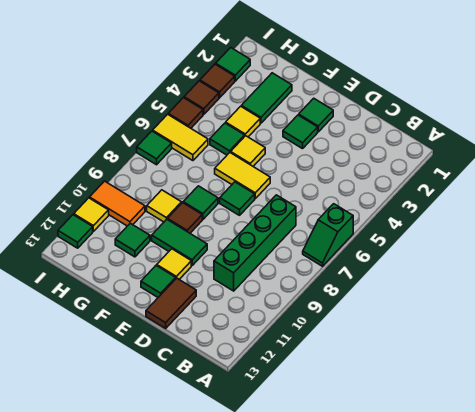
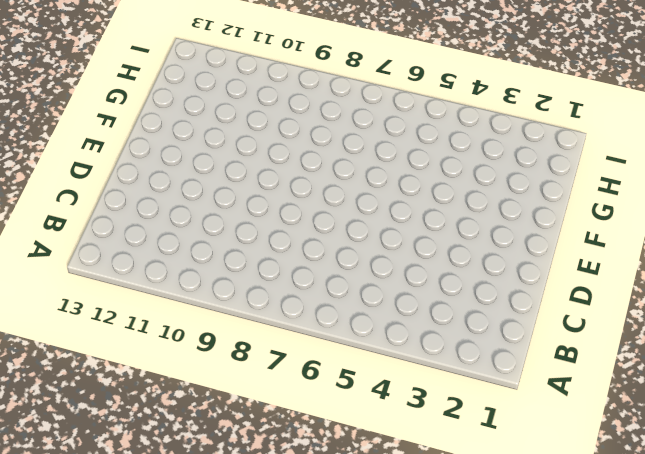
none -> green slope A6:A7 level 1 top 6
none -> green brick C7:C10 level 1
none -> brown tile D12:D13 level 1

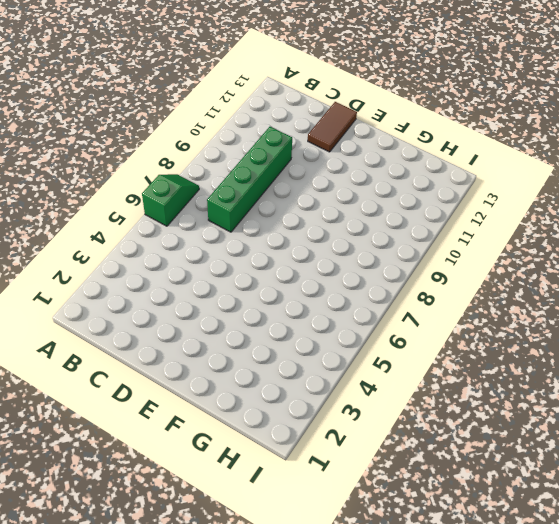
none -> green tile E2 level 1
none -> green tile E3 level 1
none -> yellow tile E6:F6 level 1

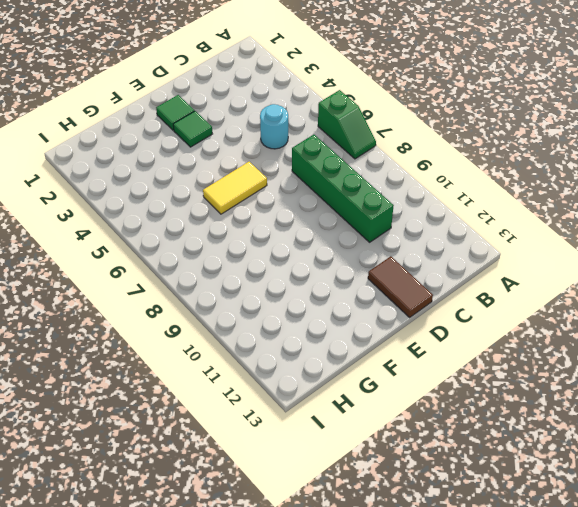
cyan round brick C5 level 1 -> none
none -> green tile E7 level 1
none -> green tile E10:F10 level 1
none -> yellow tile E11 level 1

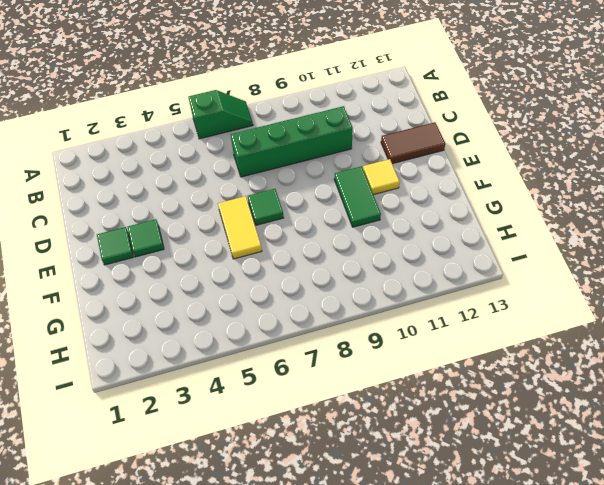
none -> green tile E12 level 1
none -> yellow tile F5 level 1
none -> green tile F8 level 1

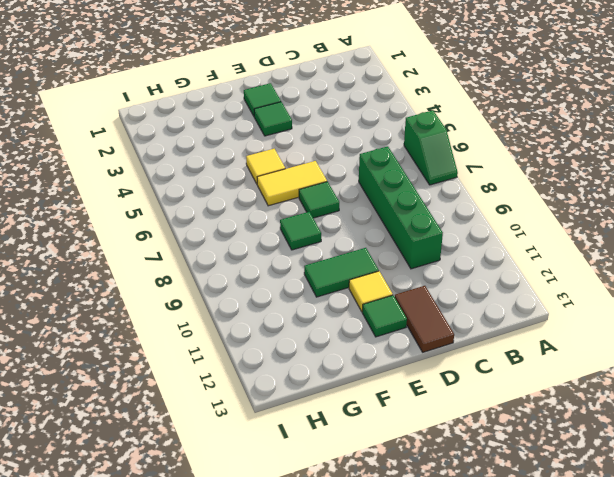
none -> brown tile F9 level 1
none -> green tile G2:G3 level 1
none -> yellow tile G4 level 1

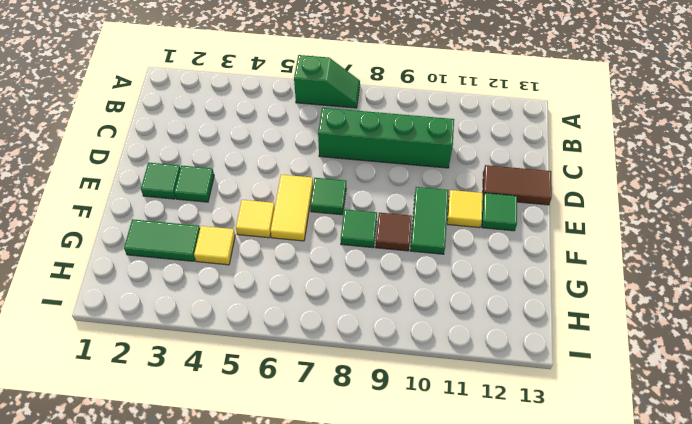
none -> green tile G5 level 1
none -> yellow tile G9 level 1
none -> green tile G11 level 1

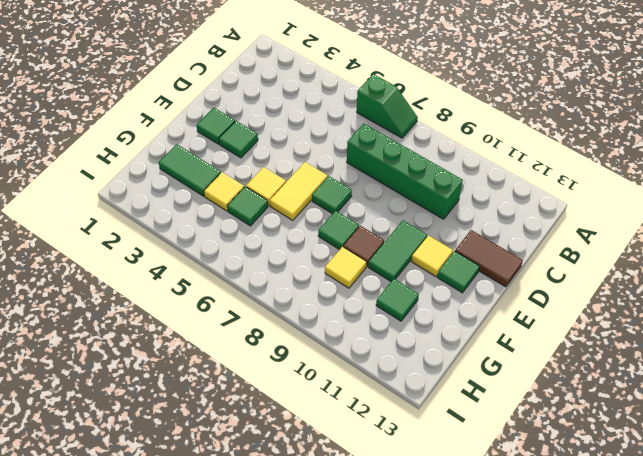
none -> yellow tile H6:I6 level 1
none -> orange tile H10:I10 level 1
none -> green tile I2 level 1

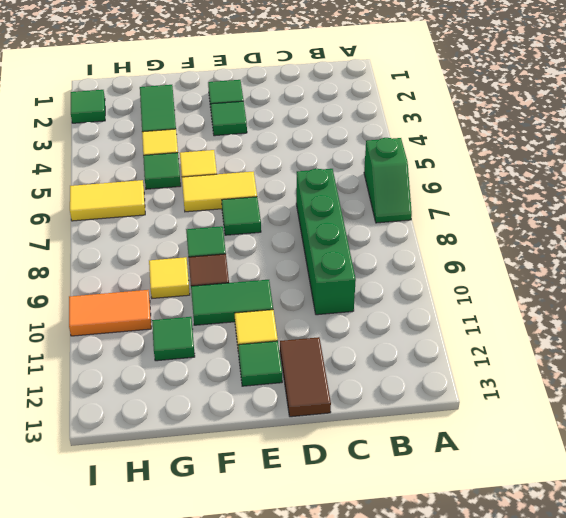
none -> brown tile I3 level 1
none -> brown tile I4 level 1
none -> brown tile I5 level 1

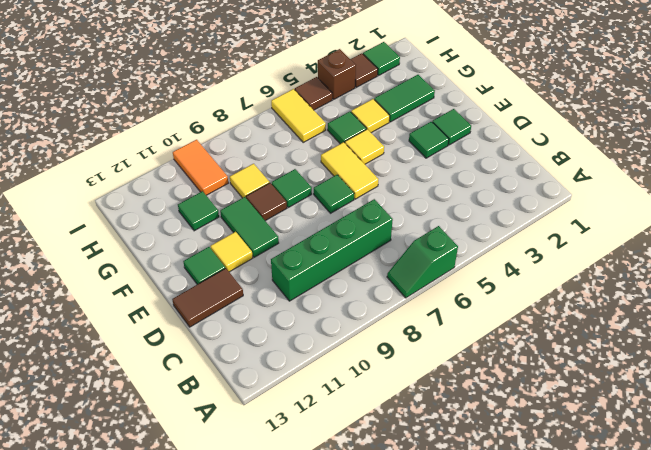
brown brick I4 level 1 -> brown tile I4 level 1
none -> green tile I7 level 1
none -> yellow tile I11 level 1
none -> green tile I12 level 1

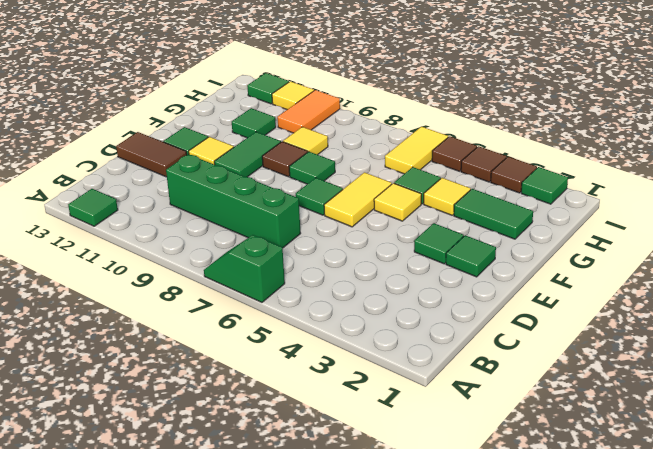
green tile A12 level 1 -> green tile I7 level 1

